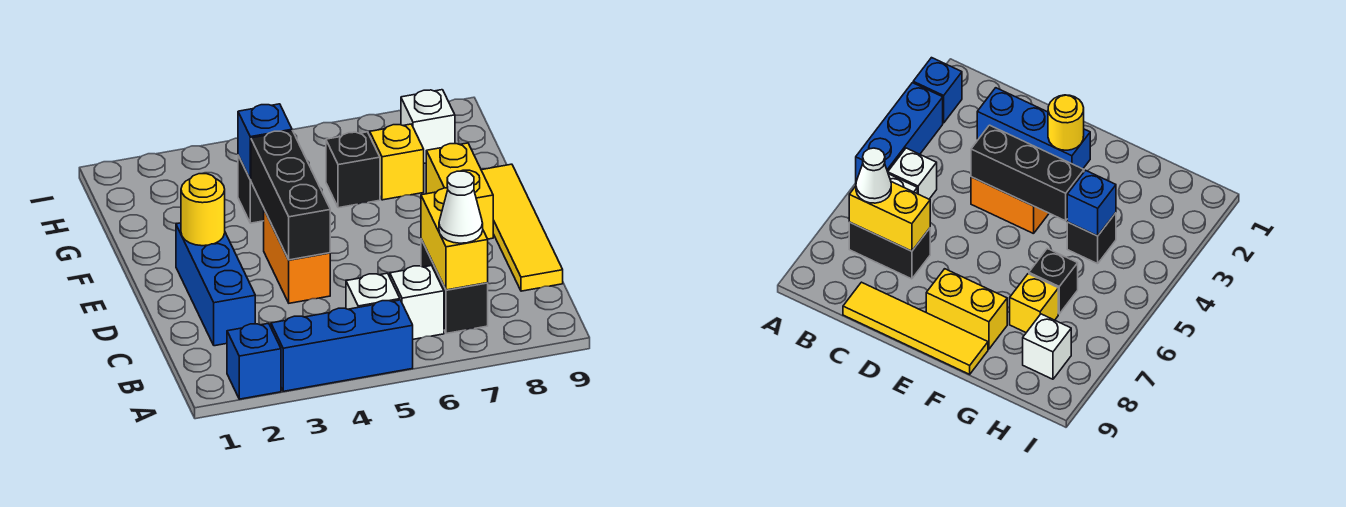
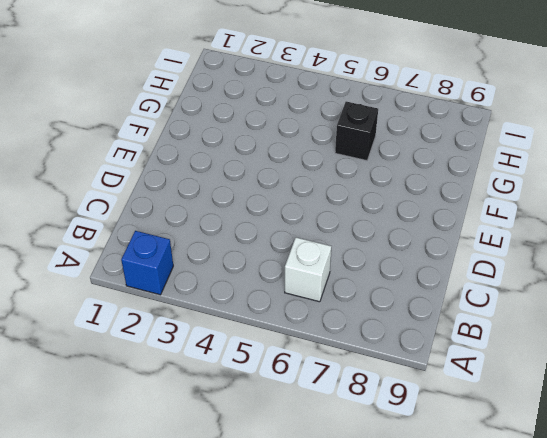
none -> blue brick A3:A5 level 1
none -> white brick B5 level 1
none -> black brick B7:C7 level 1

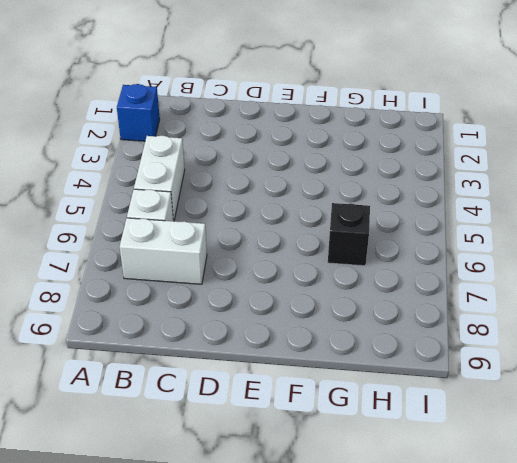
white brick B4:B5 level 1 -> white brick B5 level 1
white brick B7:C7 level 1 -> black brick B7:C7 level 1
none -> blue brick A3:A5 level 1
none -> blue brick C2:E2 level 1
none -> yellow tile C9:F9 level 1

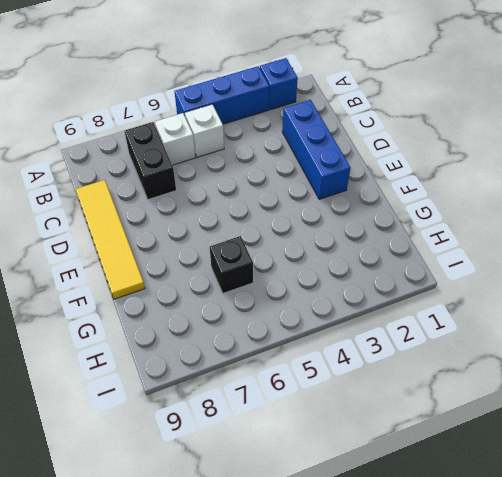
none -> orange brick D4:E4 level 1
none -> yellow brick E8:F8 level 1
none -> black brick G4 level 1

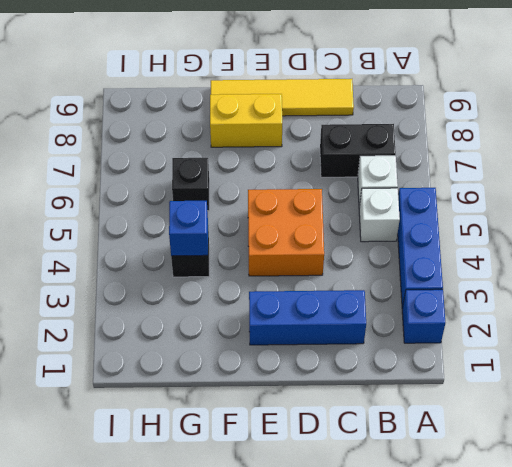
orange brick D4:E5 level 1 -> orange brick D4:E4 level 1
none -> yellow brick G7 level 1
none -> white brick H8 level 1
none -> yellow brick B7:C7 level 2

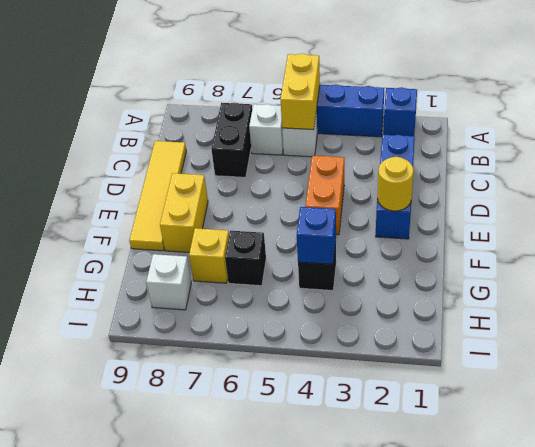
yellow brick A5:B5 level 2 -> yellow brick B7:C7 level 2
none -> black brick D4:F4 level 2
none -> white cone B7 level 3

